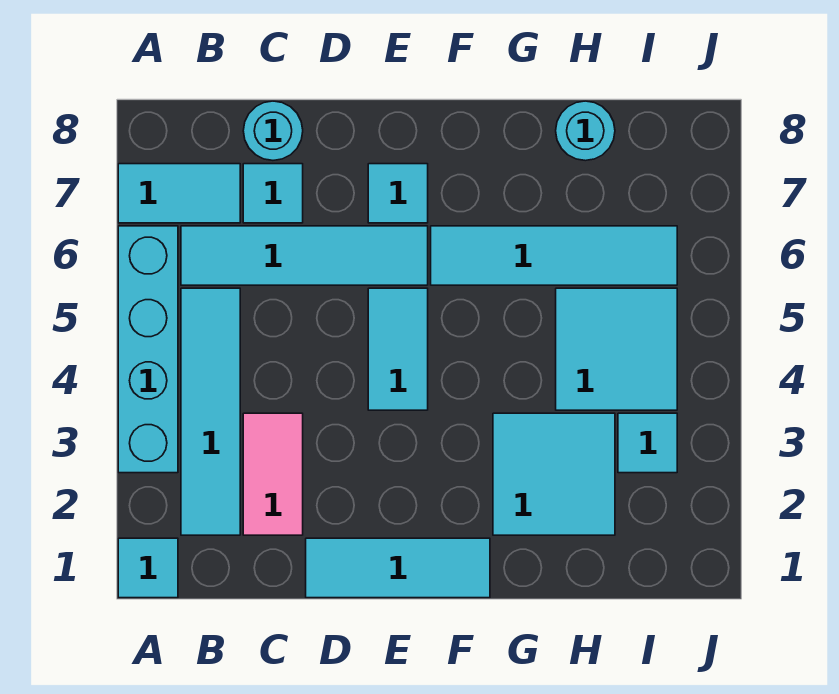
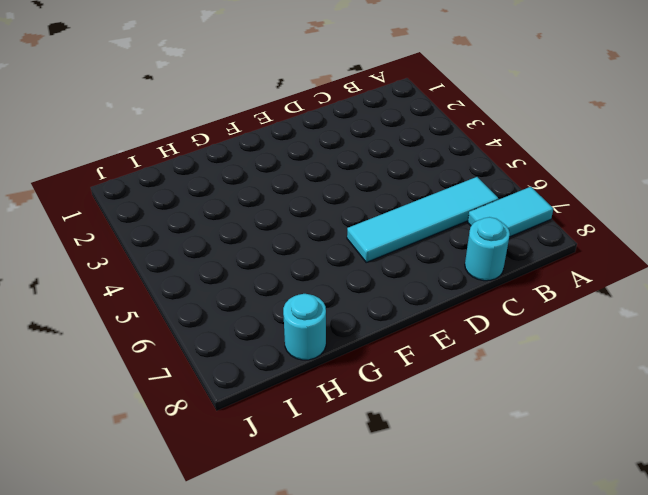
none -> cyan tile A1 level 1
none -> cyan brick A3:A6 level 1
none -> cyan tile B2:B5 level 1

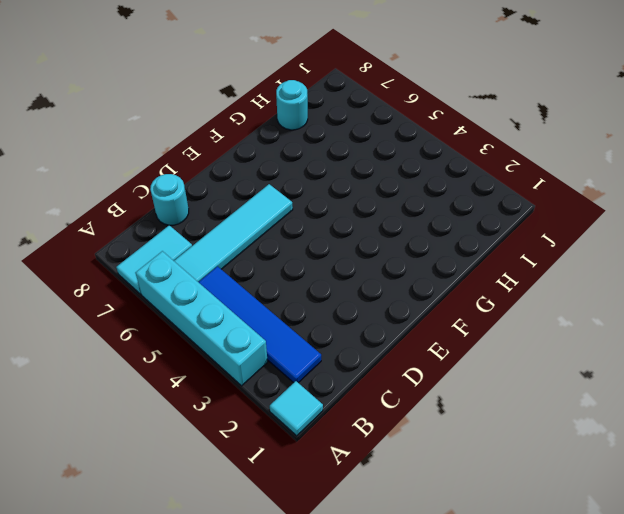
blue tile B2:B5 level 1 -> cyan tile B2:B5 level 1
none -> pink tile C2:C3 level 1
none -> cyan tile C7 level 1
none -> cyan tile D1:F1 level 1

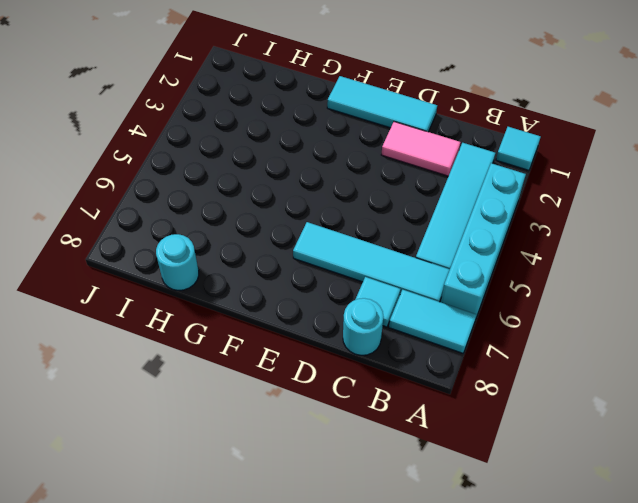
pink tile C2:D2 level 1 -> pink tile C2:C3 level 1
none -> cyan tile E4:E5 level 1
none -> cyan tile E7 level 1
none -> cyan tile F6:I6 level 1

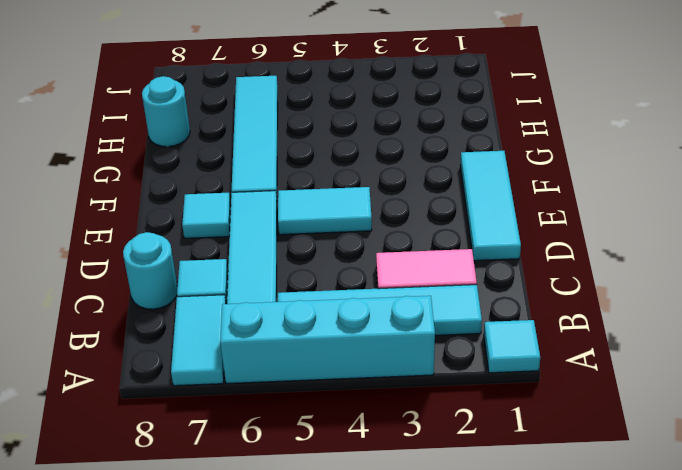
none -> cyan tile G2:H3 level 1
none -> cyan tile H4:I5 level 1
none -> cyan tile I3 level 1

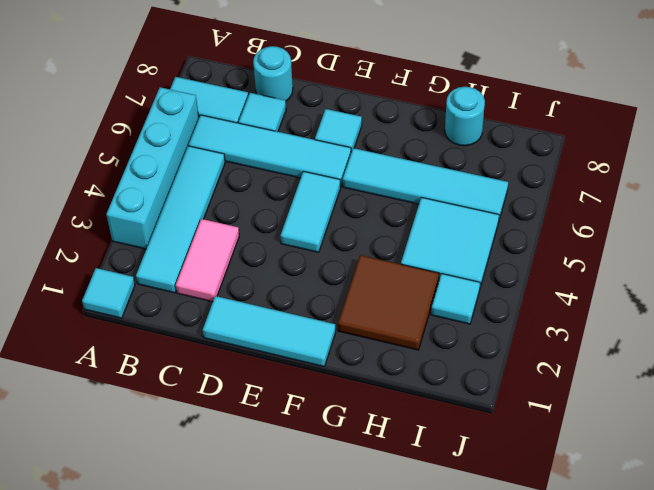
brown tile G2:H3 level 1 -> cyan tile G2:H3 level 1

